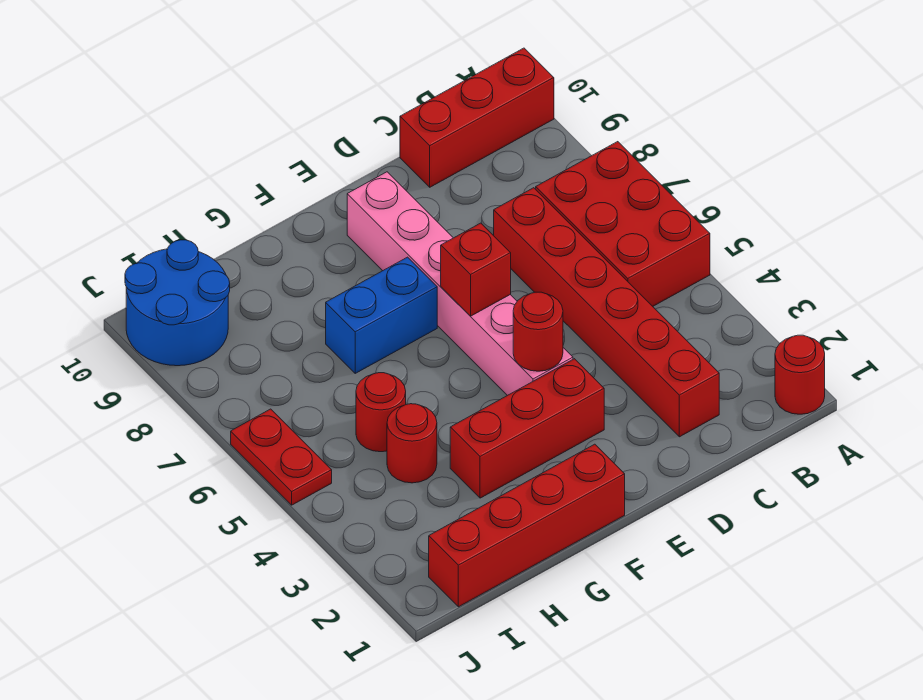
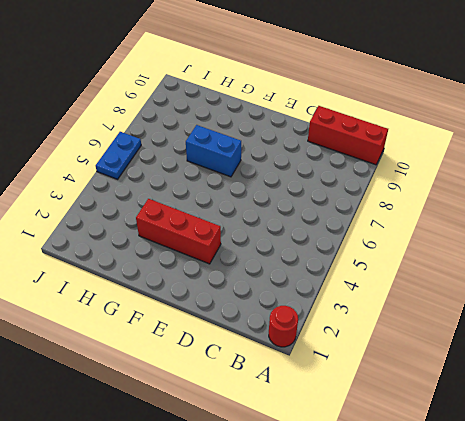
blue plate J5:J6 level 1 -> red plate J5:J6 level 1
none -> red brick A5:B7 level 1
none -> red brick C2:C7 level 1
none -> pink brick E4:E9 level 1

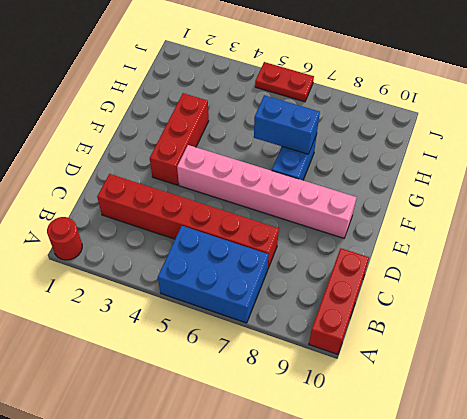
blue brick A5:B7 level 1 -> red brick A5:B7 level 1
blue brick G6:G7 level 2 -> none
none -> red brick F1:I1 level 1
none -> red round brick H4 level 1
none -> red round brick H5 level 1

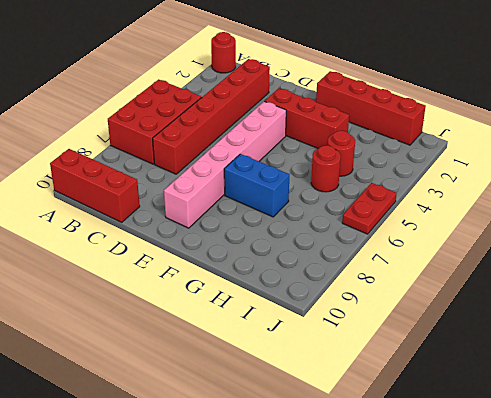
none -> blue round brick I9:J10 level 1
none -> red round brick E4 level 2
none -> red brick E6 level 2

